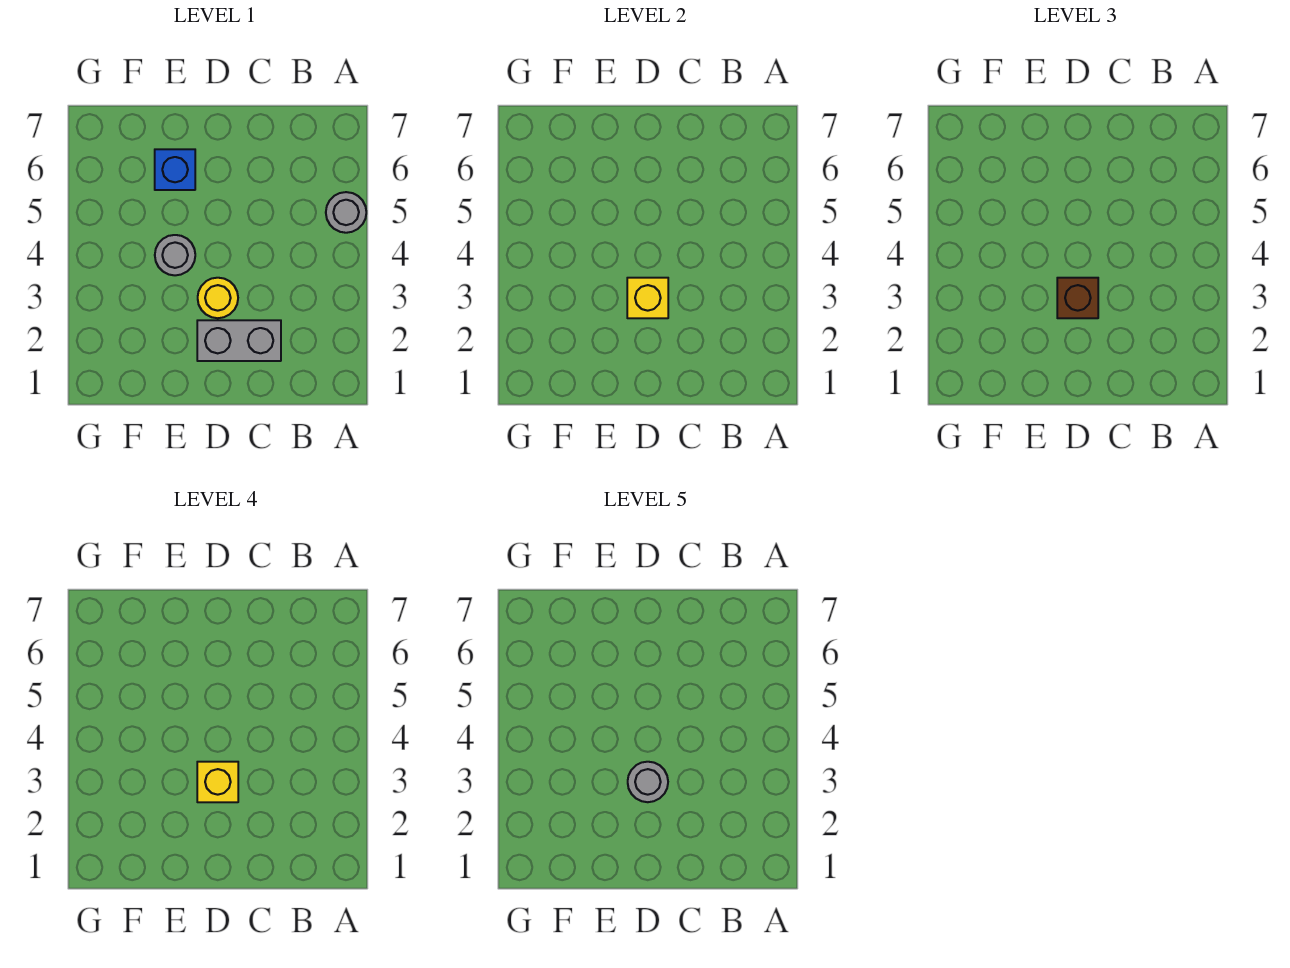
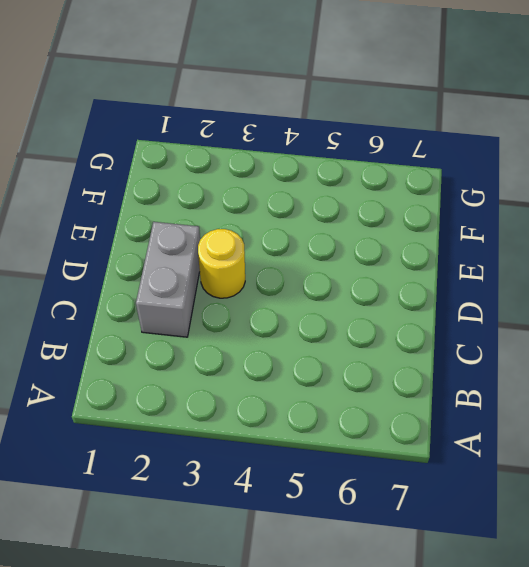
none -> grey round brick A5 level 1
none -> grey round brick E4 level 1

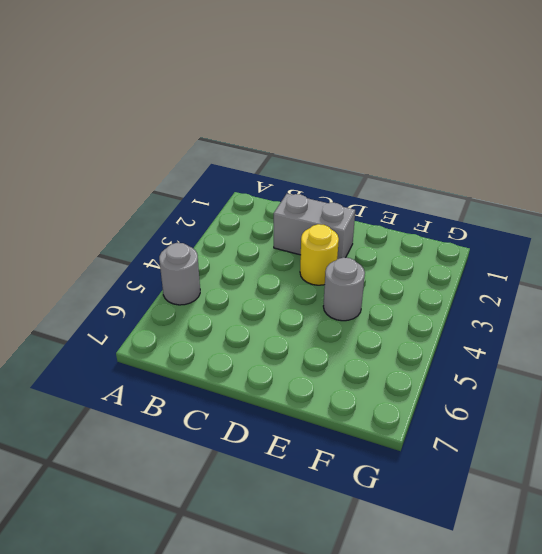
none -> blue brick E6 level 1
none -> yellow brick D3 level 2

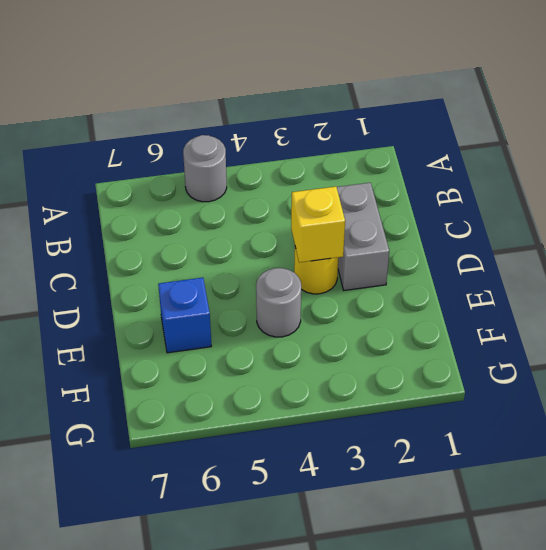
none -> brown brick D3 level 3
none -> yellow brick D3 level 4

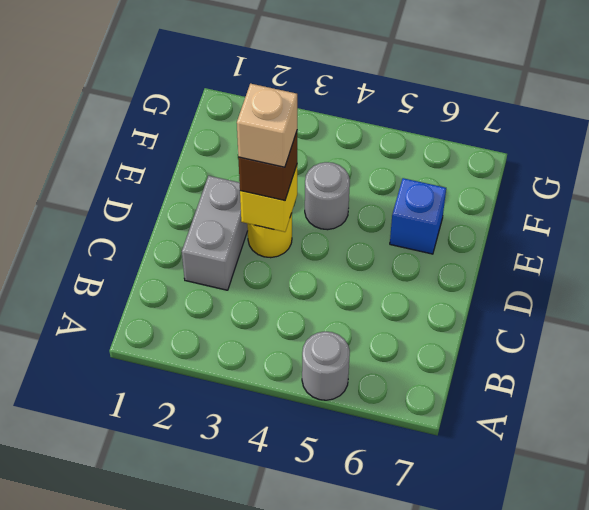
tan brick D3 level 4 -> yellow brick D3 level 4
none -> grey round brick D3 level 5

